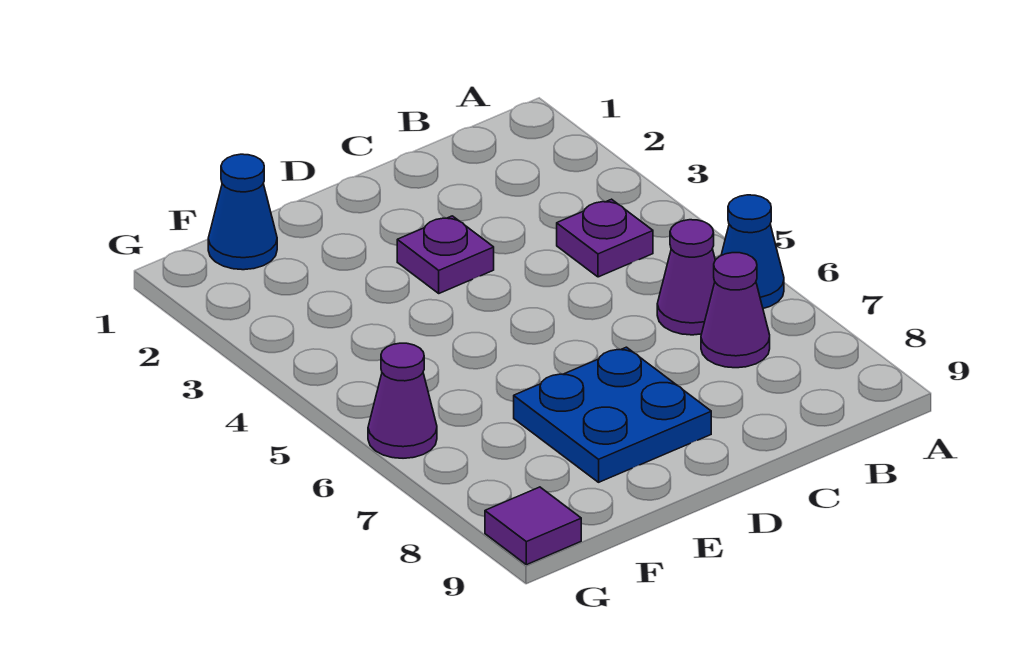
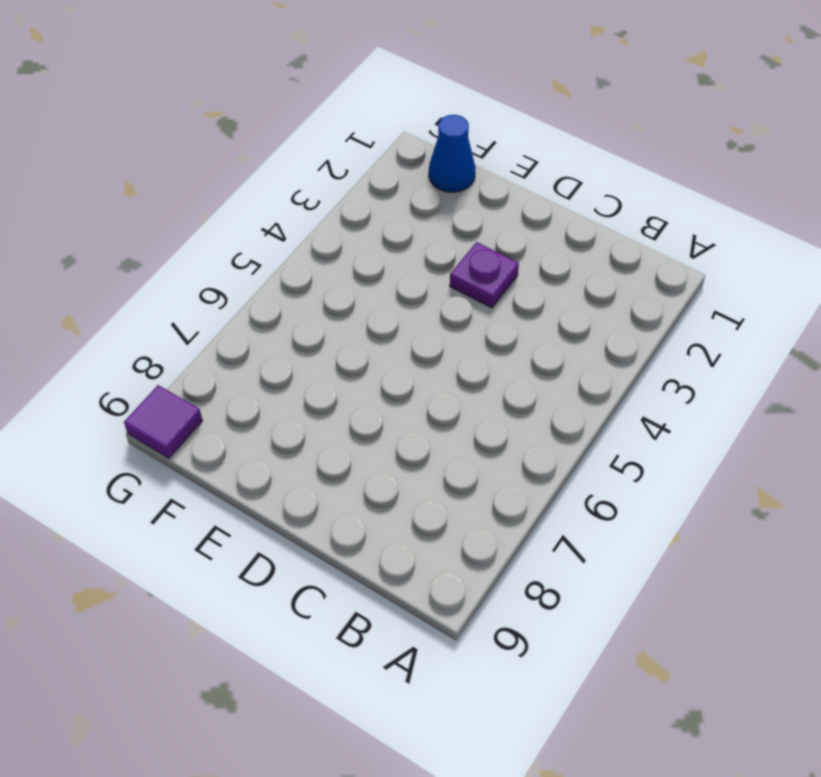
none -> blue cone A6 level 1
none -> purple plate B4 level 1

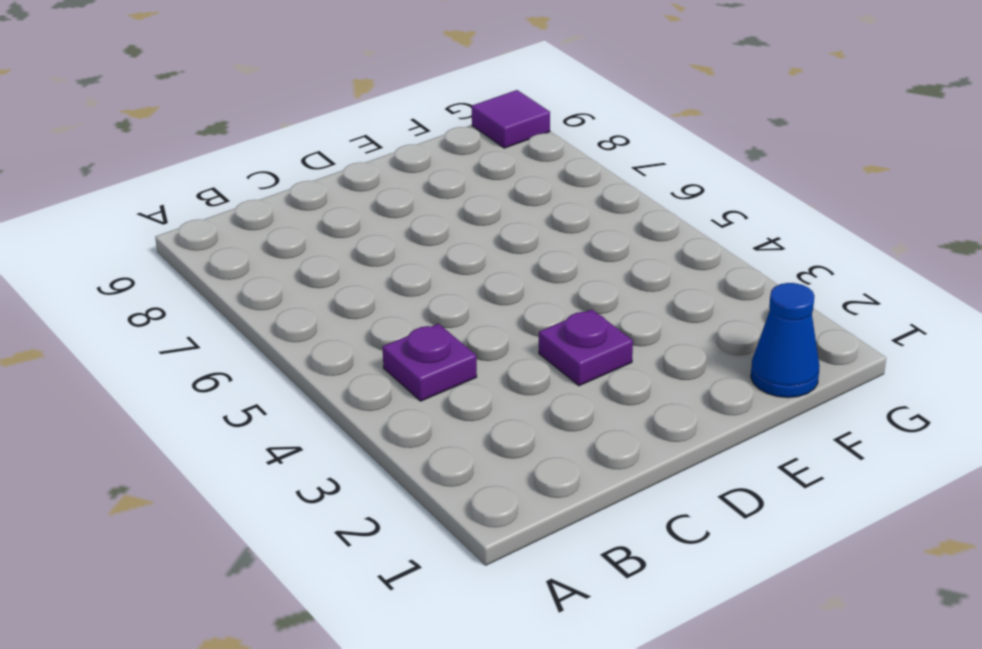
none -> blue cone A6 level 1
none -> purple cone B6 level 1

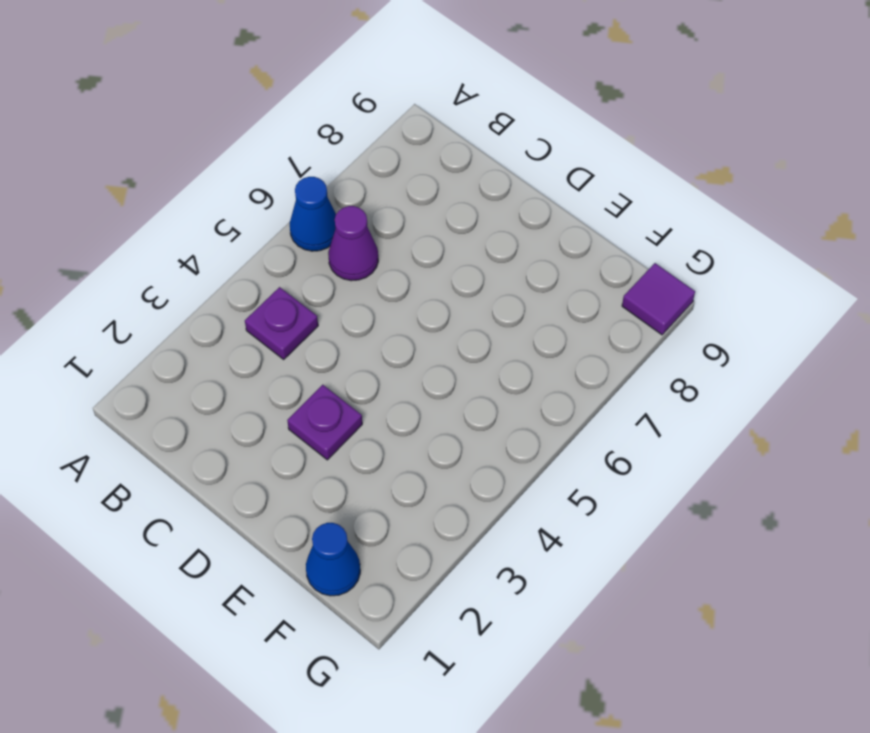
none -> purple cone B7 level 1
none -> blue plate D7:E8 level 1

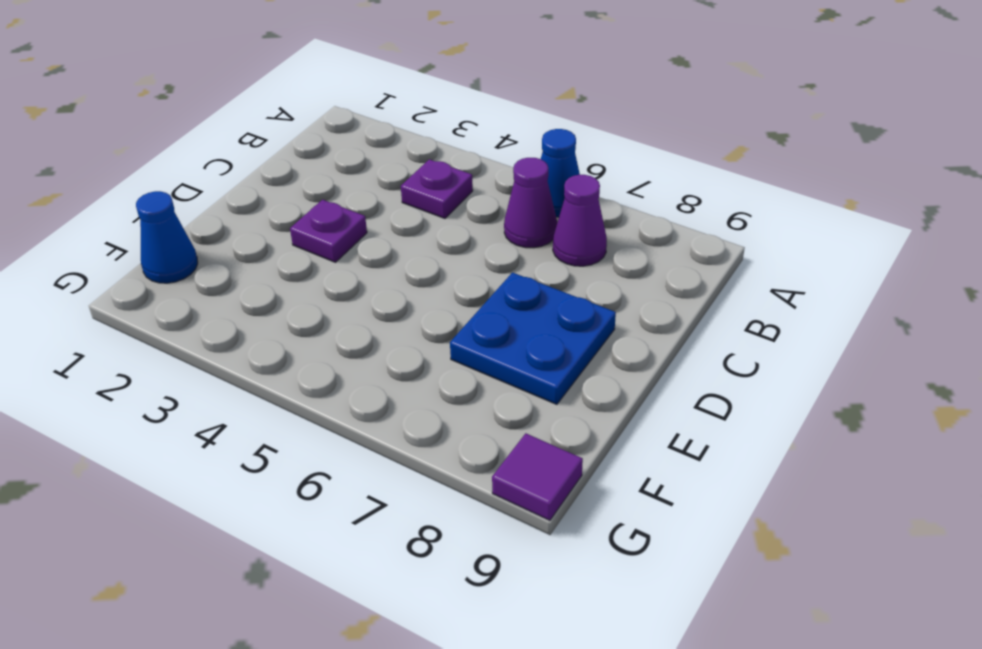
none -> purple cone G6 level 1

